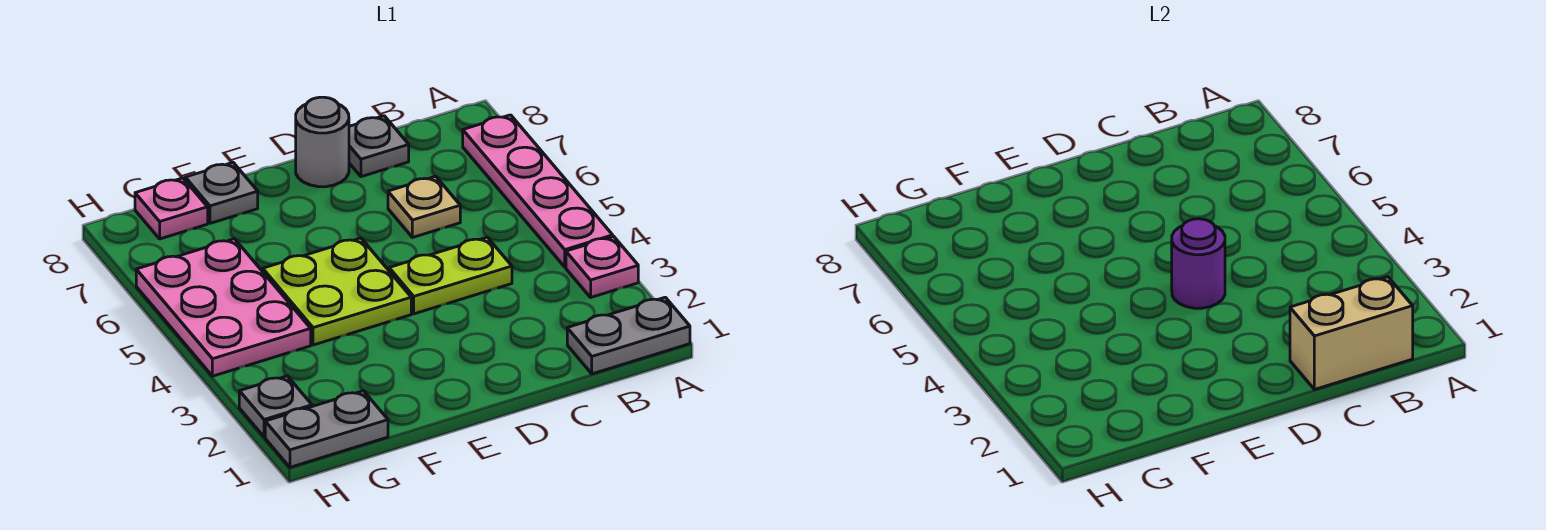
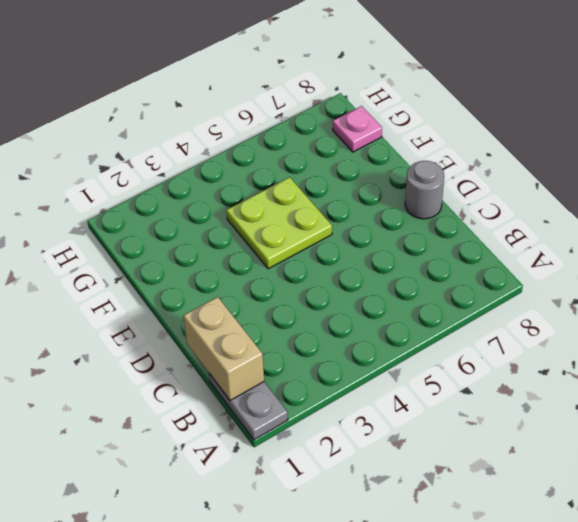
none -> pink plate A3 level 1
none -> pink plate A4:A7 level 1
none -> lime plate C4:D4 level 1

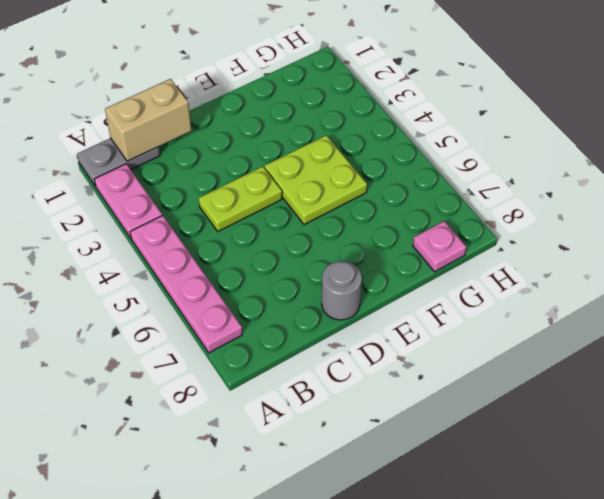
pink plate A2:A3 level 1 -> pink plate A3 level 1
none -> tan plate C6 level 1
none -> grey plate C8 level 1
none -> grey plate F8 level 1

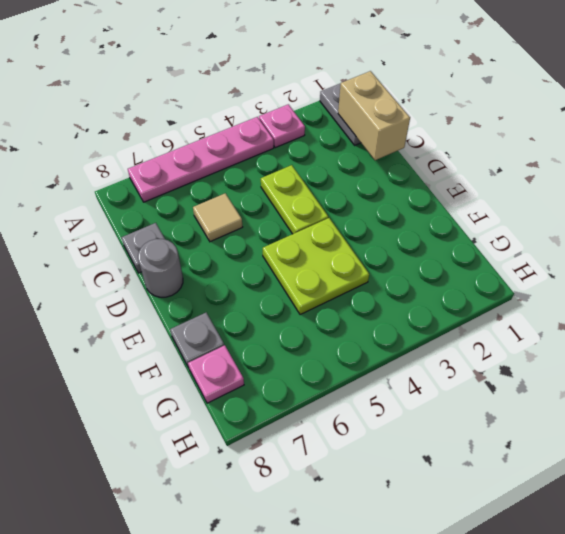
tan tile C6 level 1 -> tan plate C6 level 1
none -> grey plate G1:H1 level 1
none -> pink plate G4:H6 level 1
none -> grey plate H2 level 1

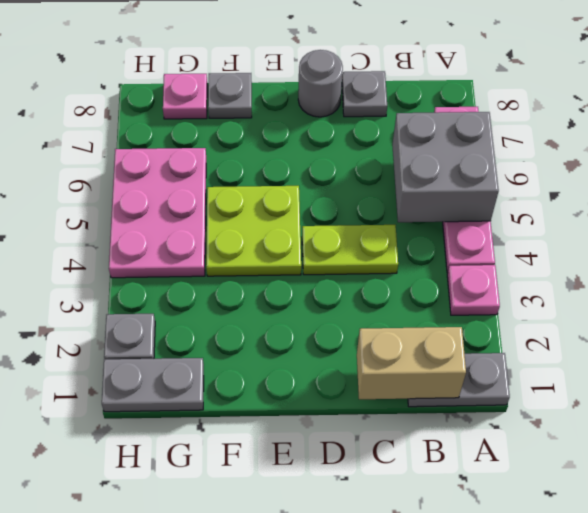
grey brick A5:B6 level 2 -> none
none -> tan plate C6 level 1
none -> purple round brick D4 level 2

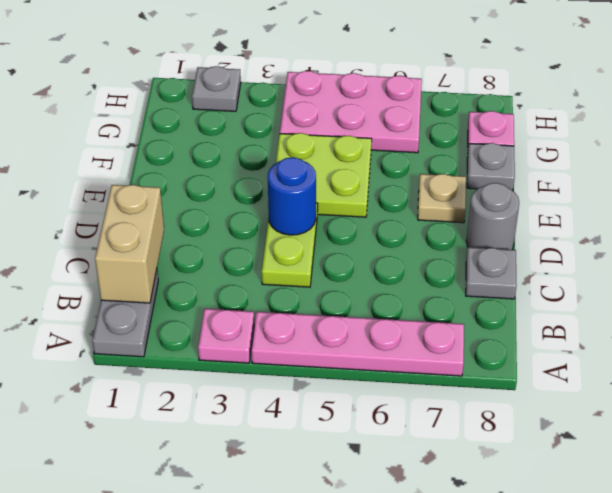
blue round brick D4 level 2 -> purple round brick D4 level 2
tan plate E7 level 1 -> tan plate C6 level 1
none -> grey plate G1:H1 level 1

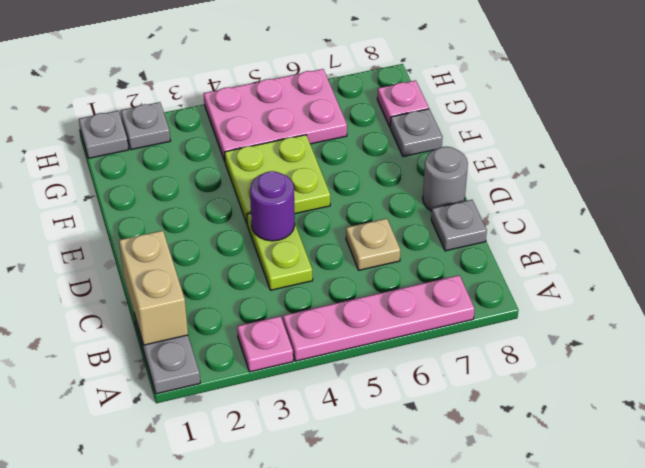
grey plate H1 level 1 -> grey plate G1:H1 level 1

